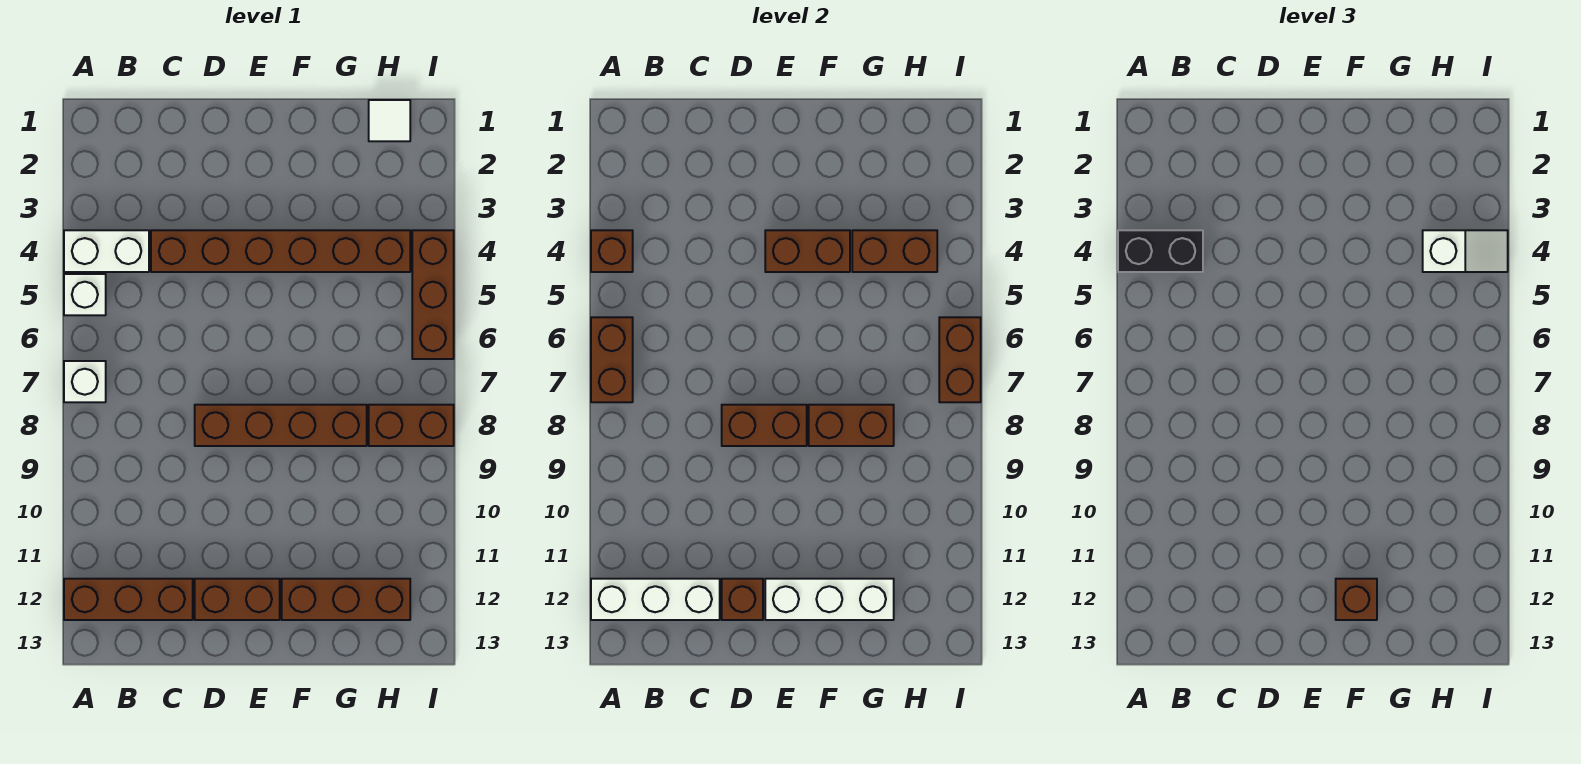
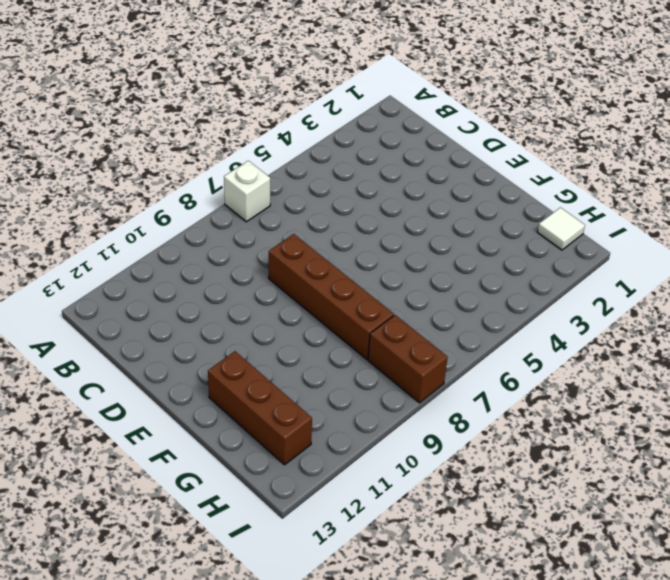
none -> white brick A4:B4 level 1
none -> white brick A5 level 1
none -> brown brick A12:C12 level 1

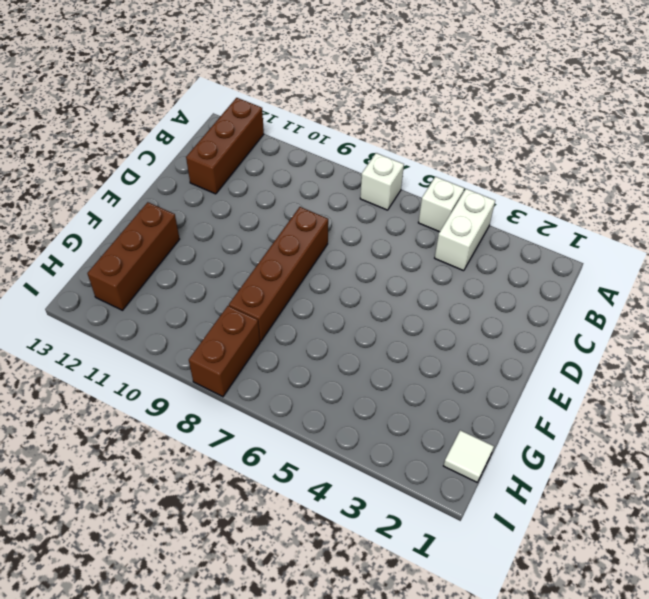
none -> brown brick C4:H4 level 1
none -> brown brick D12:E12 level 1
none -> brown brick I4:I6 level 1

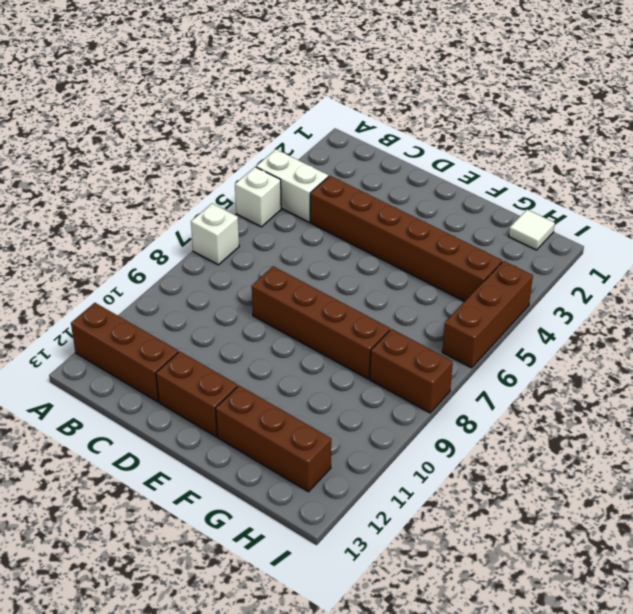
none -> brown brick A4 level 2
none -> brown brick A6:A7 level 2
none -> white brick A12:C12 level 2

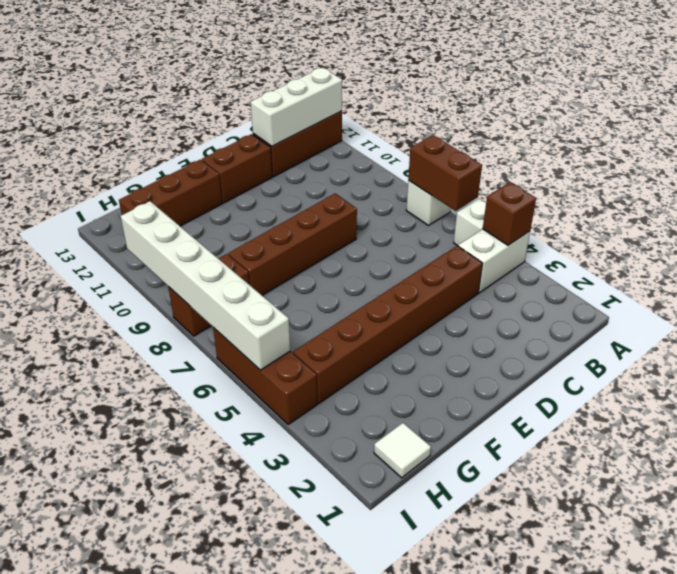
white brick I5:I10 level 2 -> brown brick I6:I7 level 2
none -> brown brick D8:E8 level 2
none -> brown brick D12 level 2
none -> brown brick E4:F4 level 2

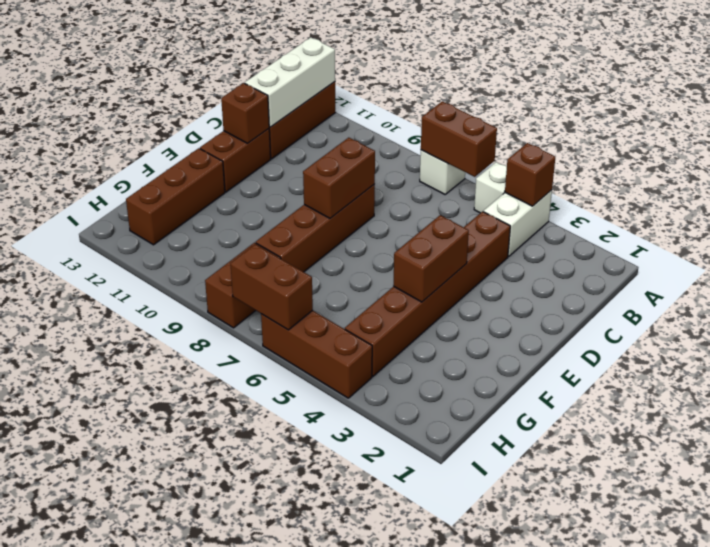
none -> white tile H1 level 1
none -> white brick E12:G12 level 2
none -> brown brick F8:G8 level 2

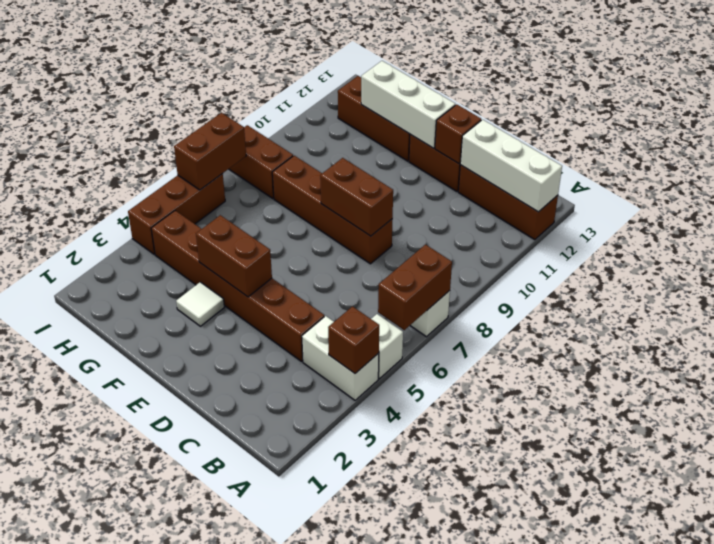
white tile F3 level 1 -> white tile H1 level 1
none -> brown brick F8:G8 level 2
none -> brown brick G4:H4 level 2
none -> black brick A4:B4 level 3

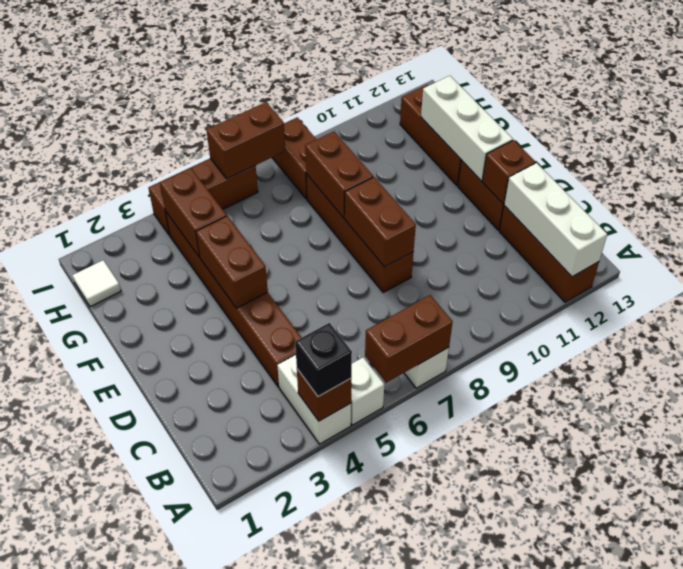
black brick A4 level 3 -> black brick A4:B4 level 3
none -> brown brick F12 level 3
none -> white slope H4:I4 level 3 top H

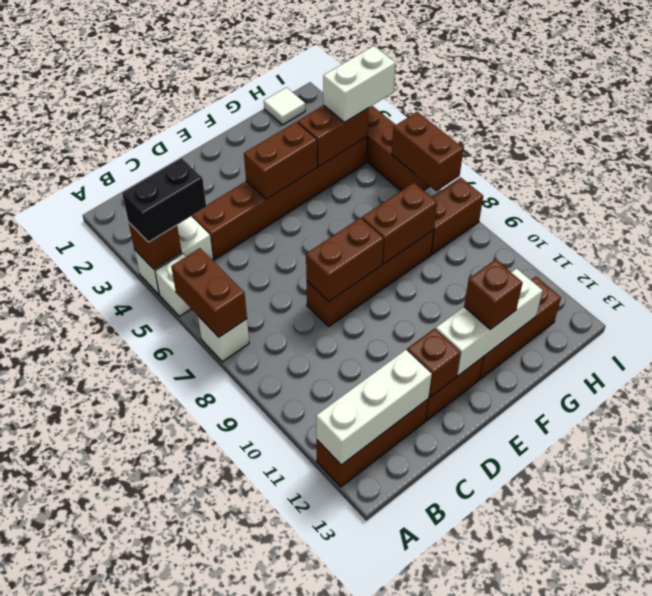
white brick H4:I4 level 3 -> white slope H4:I4 level 3 top H

